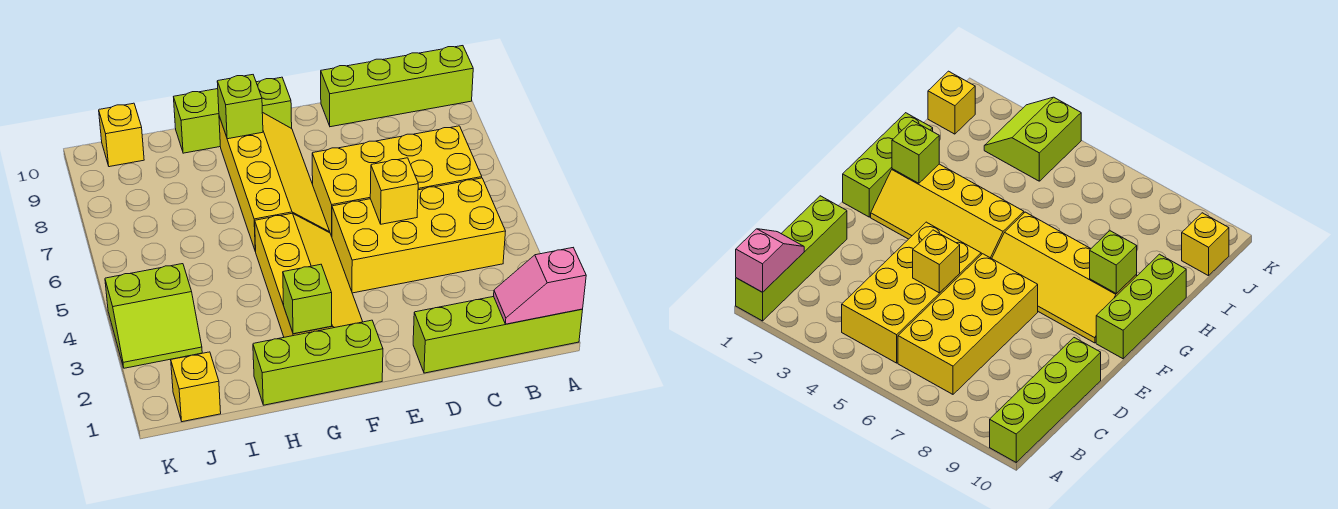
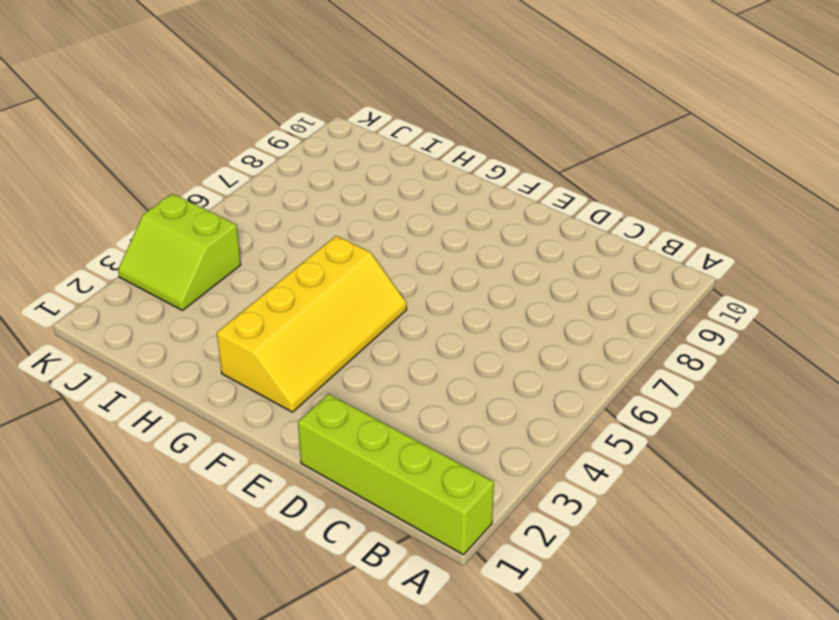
none -> lime brick A10:D10 level 1
none -> yellow brick B4:E5 level 1
none -> yellow brick B6:E7 level 1

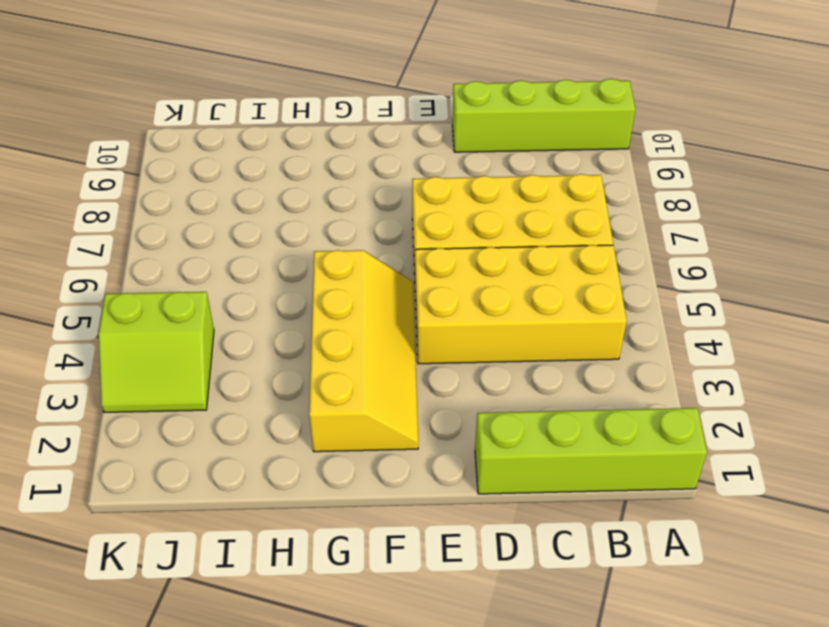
none -> lime brick F1:H1 level 1
none -> yellow slope F6:G9 level 1 top G
none -> lime brick F10:H10 level 1

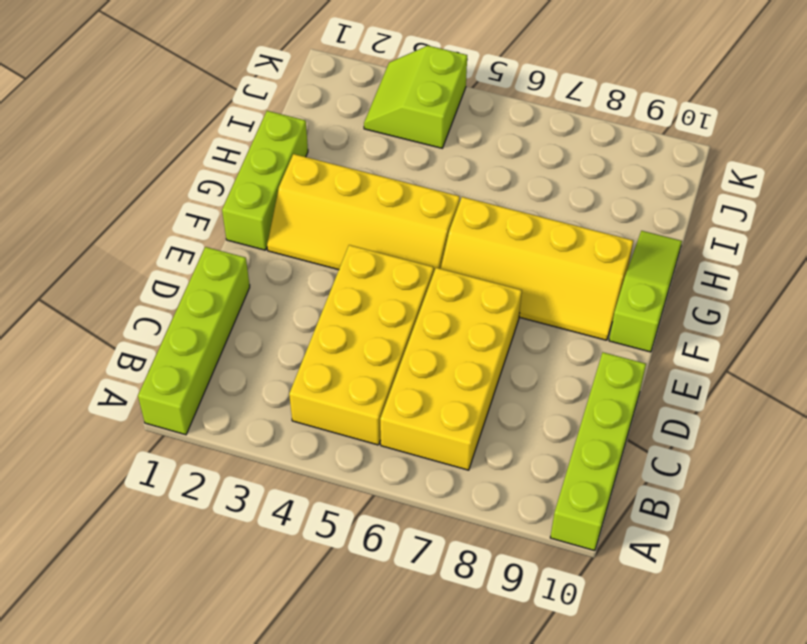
lime slope F10:H10 level 1 top F -> lime brick F10:H10 level 1
none -> yellow brick J1 level 1
none -> yellow brick J10 level 1
none -> pink slope A1:B1 level 2 top A

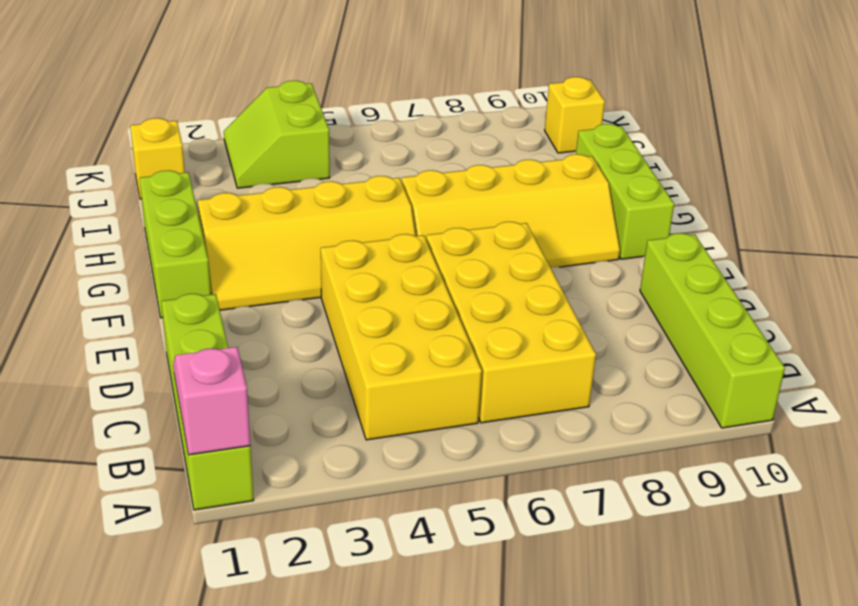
none -> yellow brick D5 level 2
none -> lime brick G2 level 2
none -> lime brick G9 level 2

